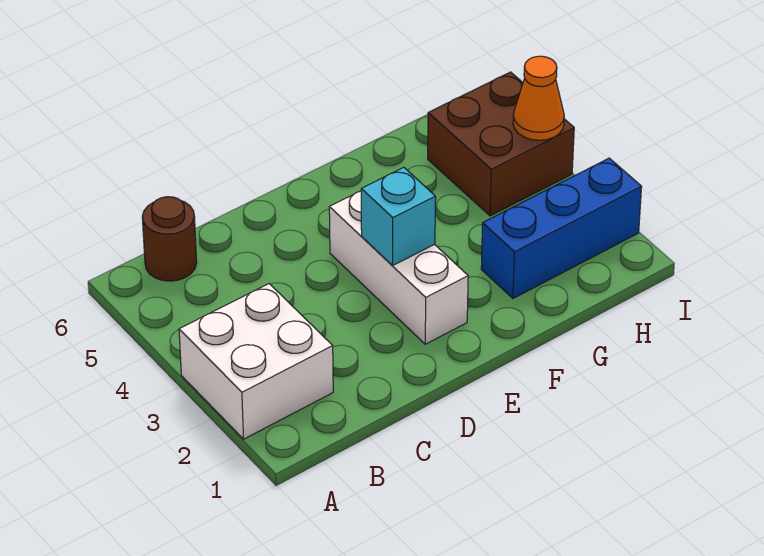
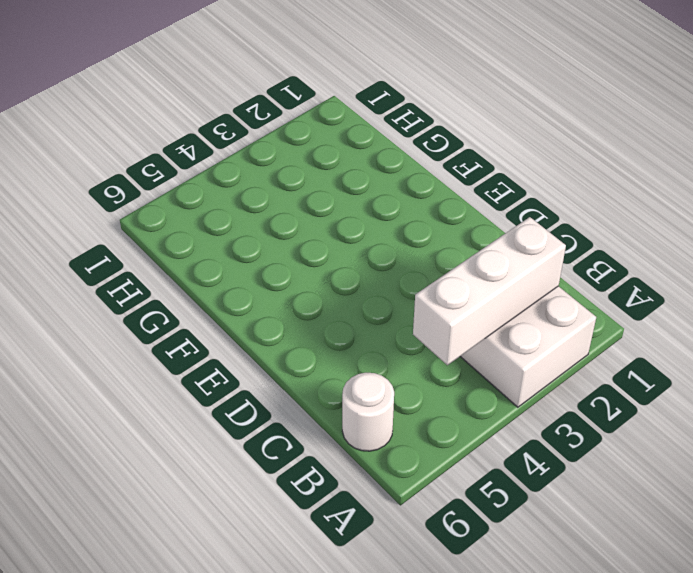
white brick B2:B4 level 2 -> white brick E2:E4 level 1
white round brick B6 level 1 -> brown round brick B6 level 1
none -> blue brick G2:I2 level 1
none -> brown brick H4:I5 level 1

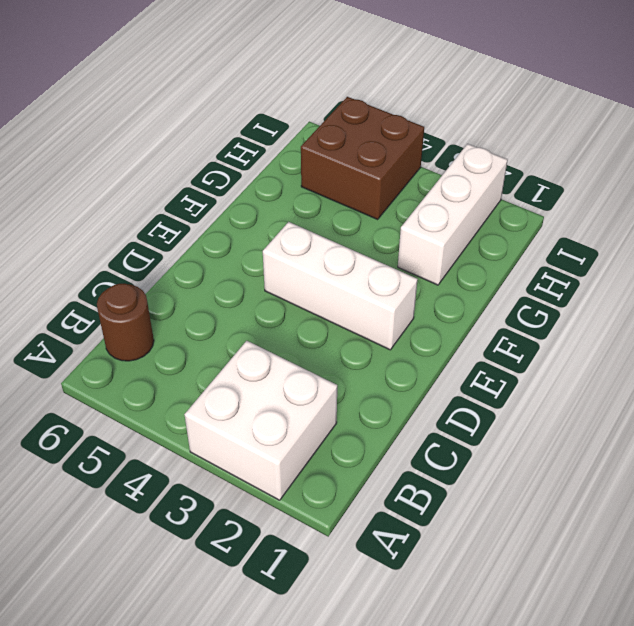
white brick G2:I2 level 1 -> blue brick G2:I2 level 1
none -> cyan brick E3 level 2
none -> orange cone I4 level 2

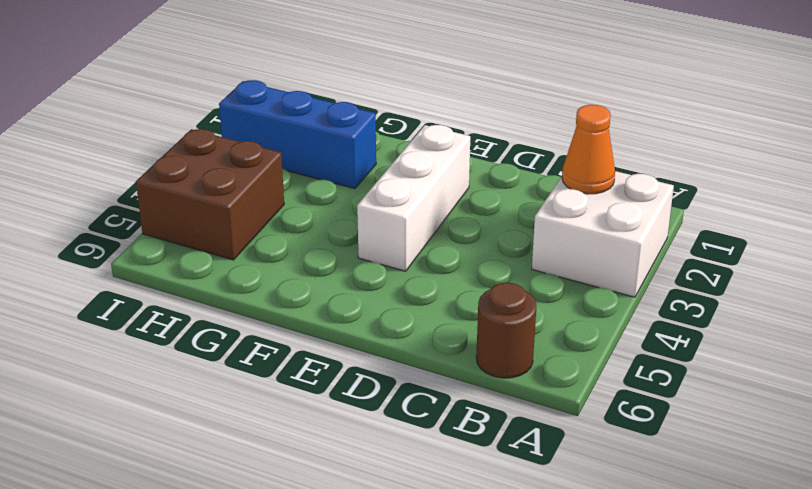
orange cone B2 level 2 -> orange cone I4 level 2
none -> cyan brick E3 level 2

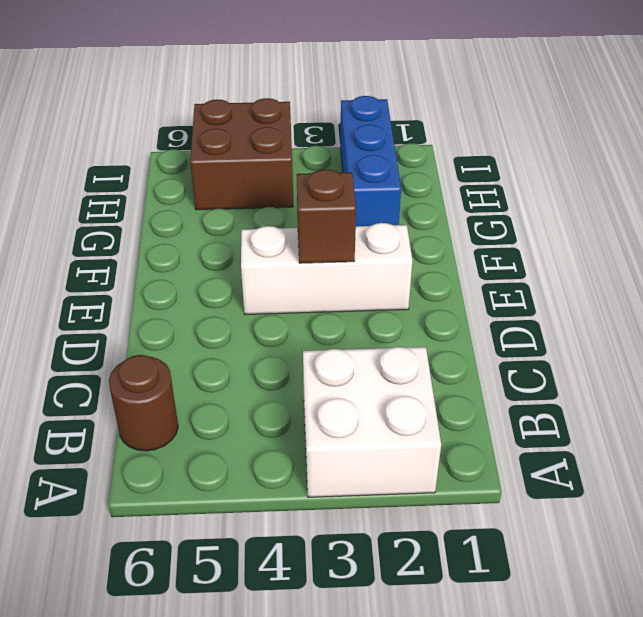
brown brick E3 level 2 -> cyan brick E3 level 2
none -> orange cone I4 level 2

